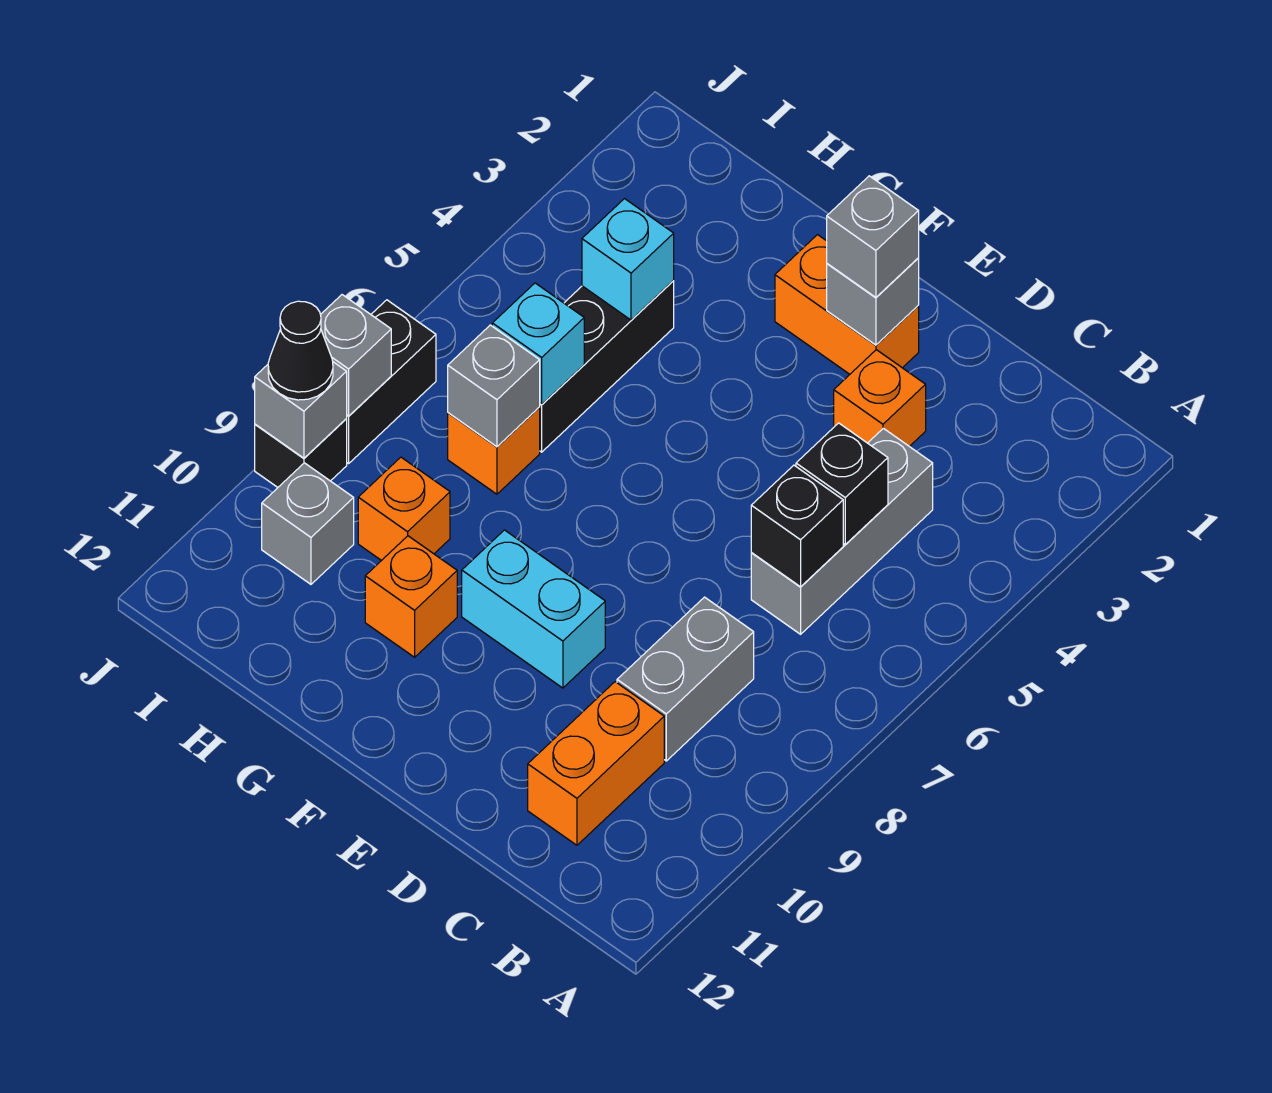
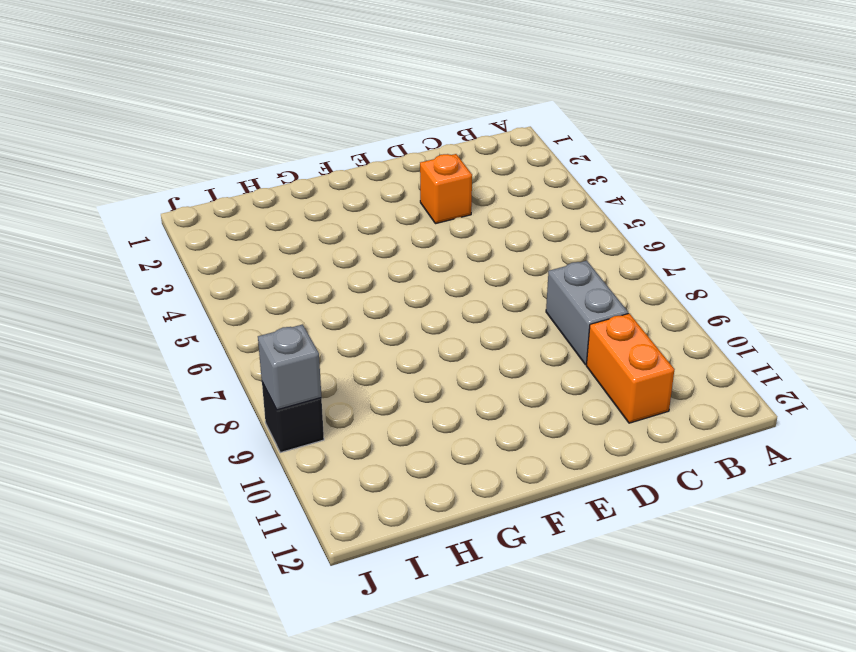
none -> grey brick C4:C6 level 1
none -> orange brick E2:F2 level 1
none -> cyan brick E9:F9 level 1

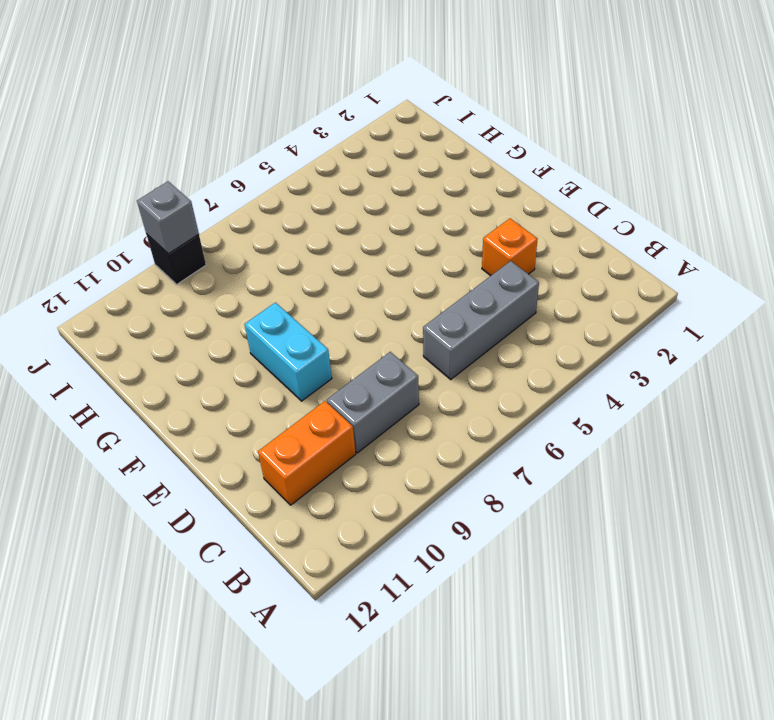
none -> orange brick E2:F2 level 1
none -> orange brick G10 level 1
none -> black brick H4:H6 level 1

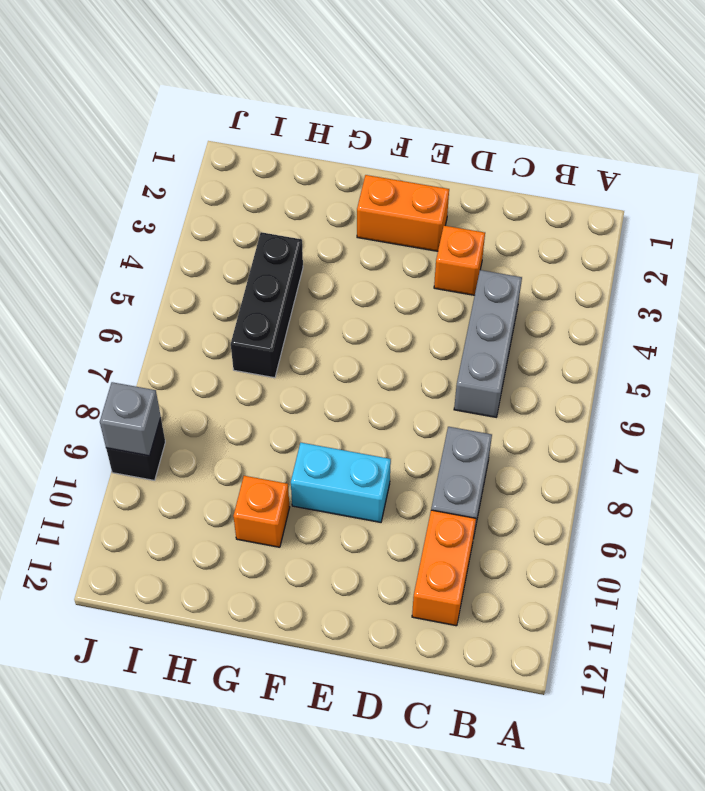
none -> orange brick H7 level 1
none -> orange brick H9 level 1
none -> grey brick I10 level 1

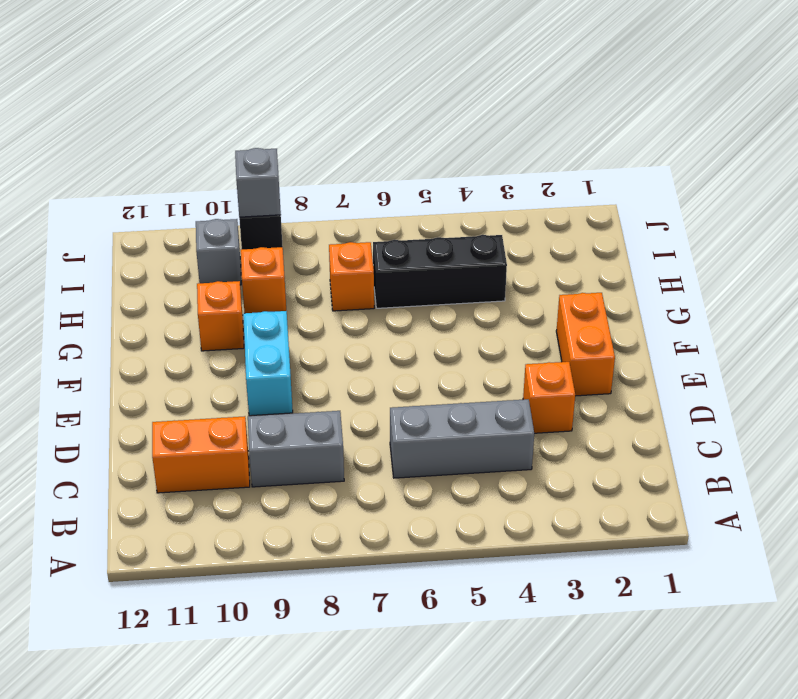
none -> black brick J7:J8 level 1
none -> black brick C5 level 2
none -> black brick C6 level 2

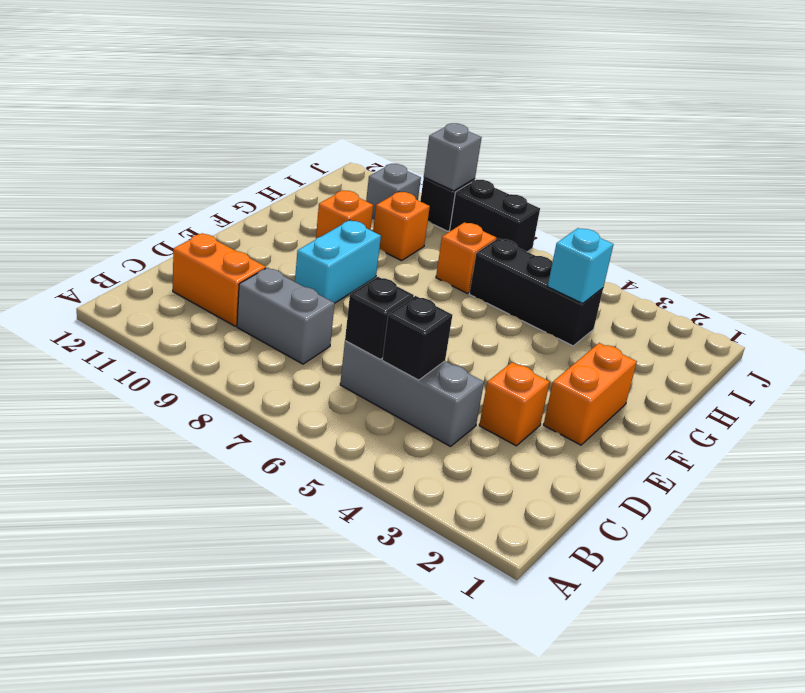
none -> grey brick E2 level 2
none -> cyan brick H6 level 2
none -> grey brick H7 level 2

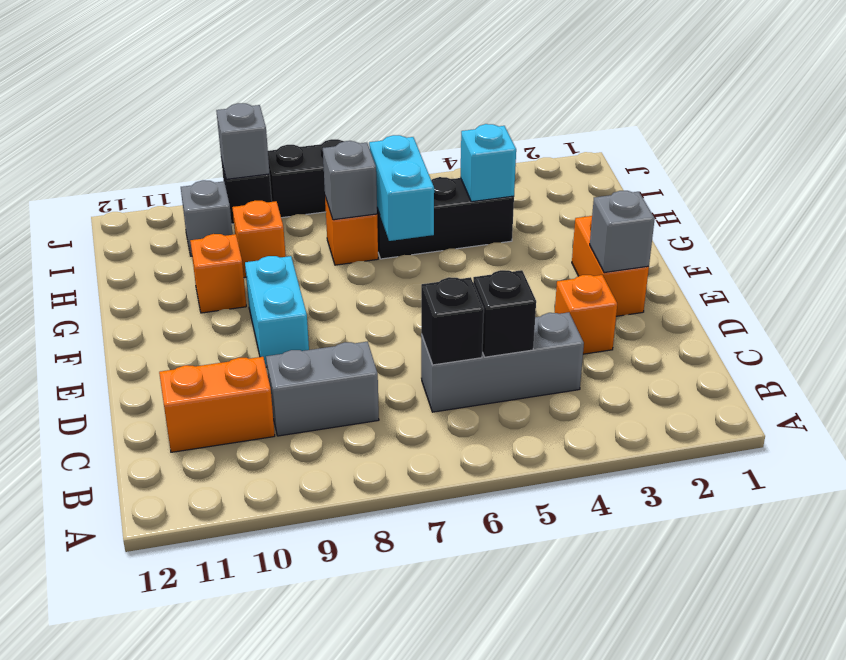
cyan brick G6:H6 level 2 -> cyan brick H6 level 2
none -> grey brick J8 level 2
none -> grey brick E2 level 3
none -> black cone J9 level 3

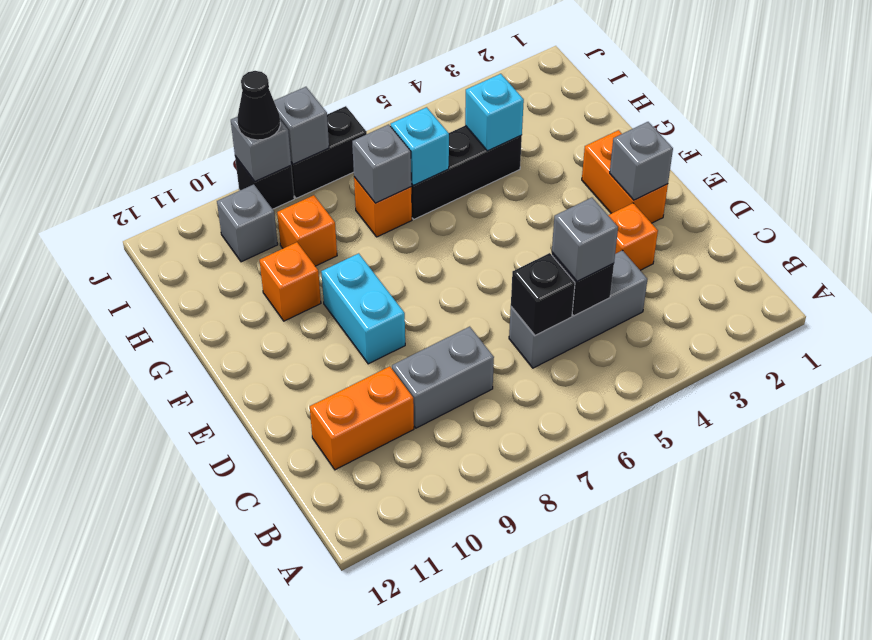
grey brick C5 level 3 -> grey brick E2 level 3

